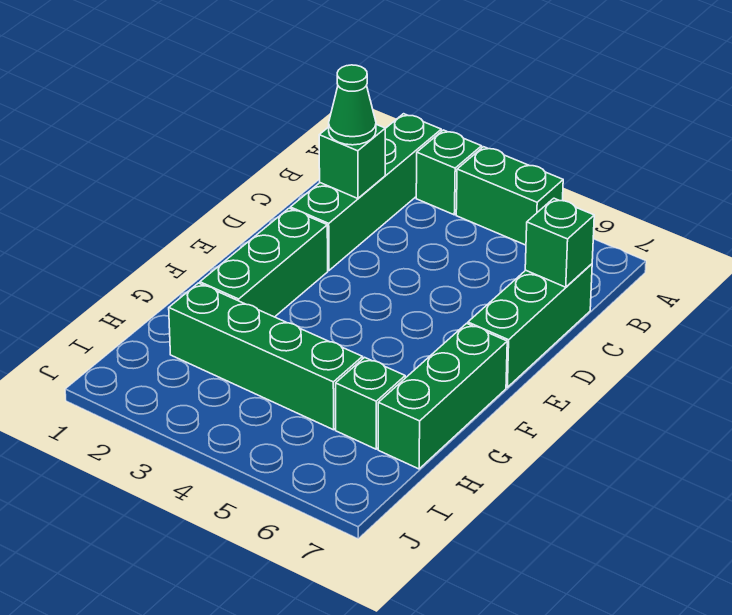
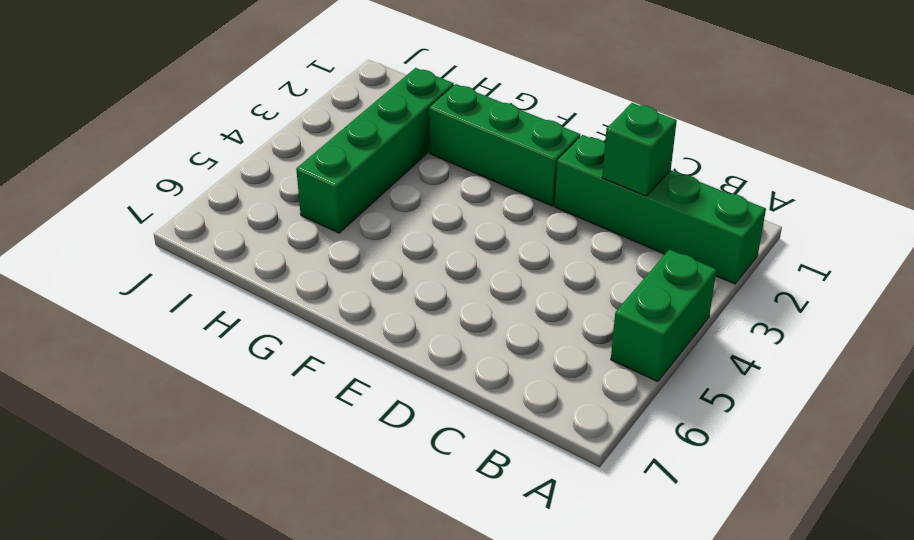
none -> green brick A3 level 1
none -> green brick C7:E7 level 1

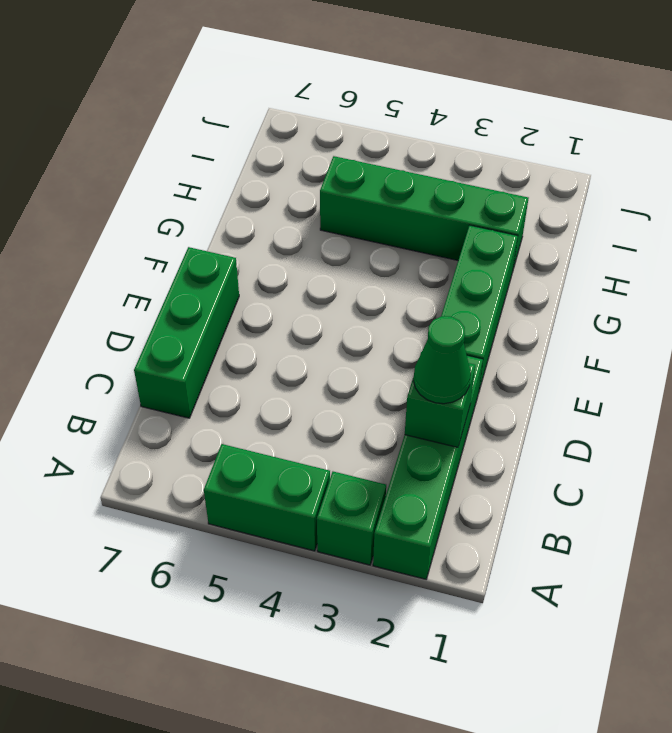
none -> green brick F7:H7 level 1
none -> green brick H6 level 1

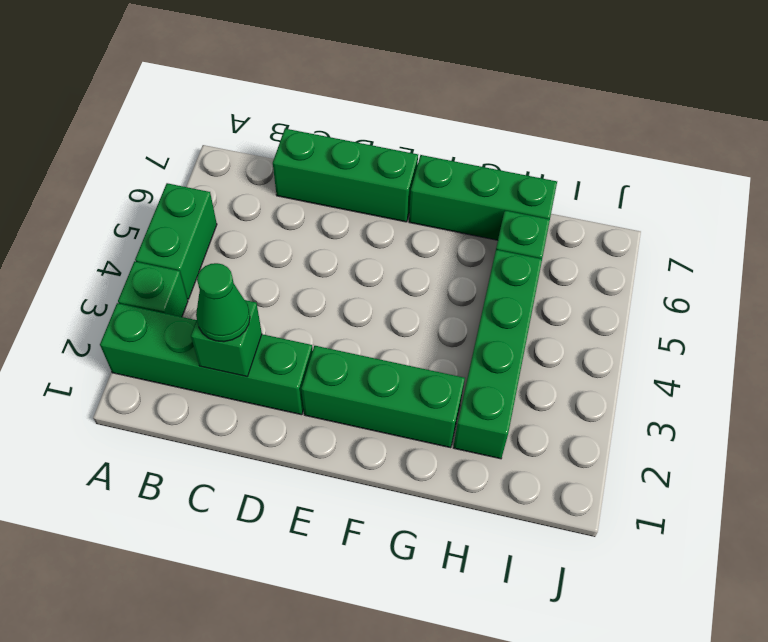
none -> green brick C7 level 2

